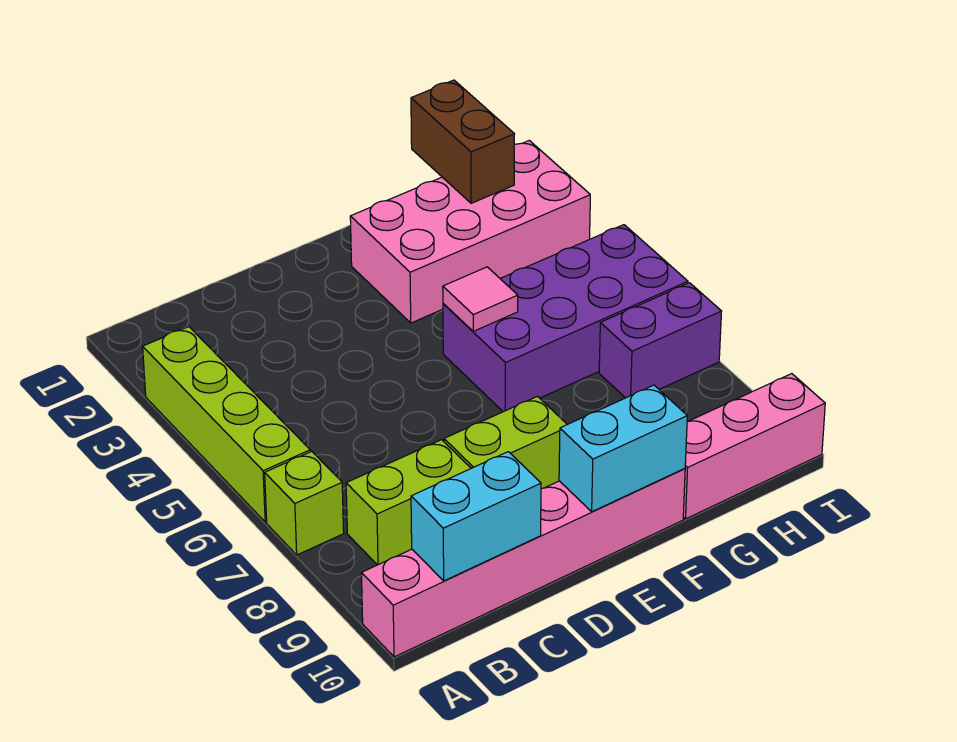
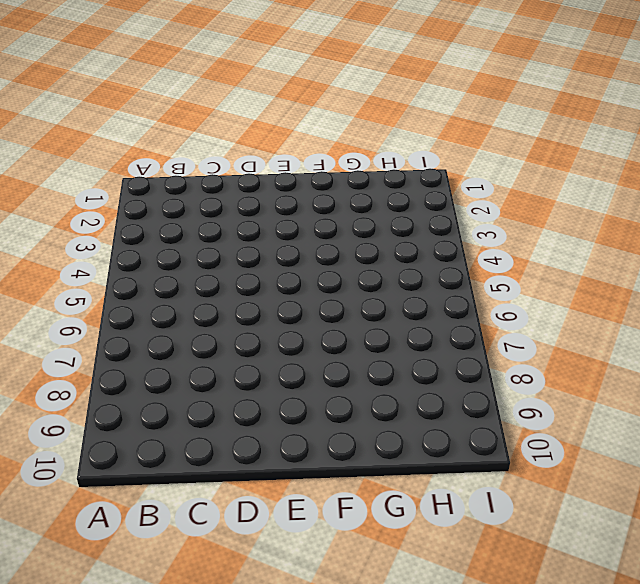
none -> lime brick A3:A6 level 1
none -> lime brick A7 level 1
none -> pink brick A10:F10 level 1

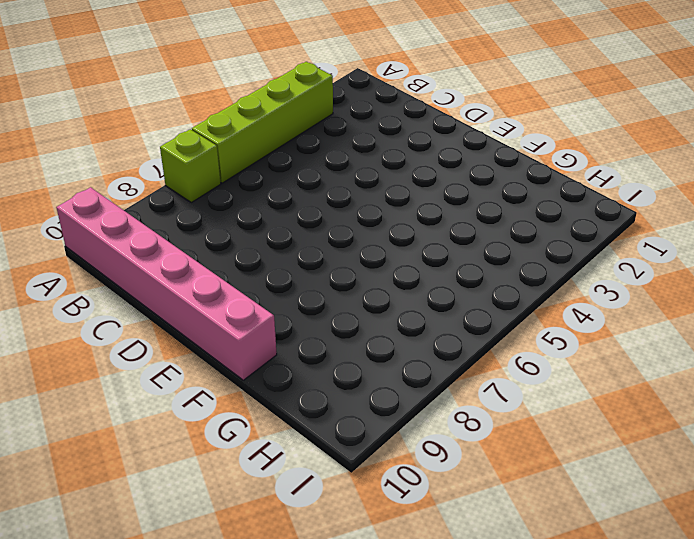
none -> lime brick B8:C8 level 1
none -> lime brick D8:E8 level 1
none -> pink brick F2:I3 level 1

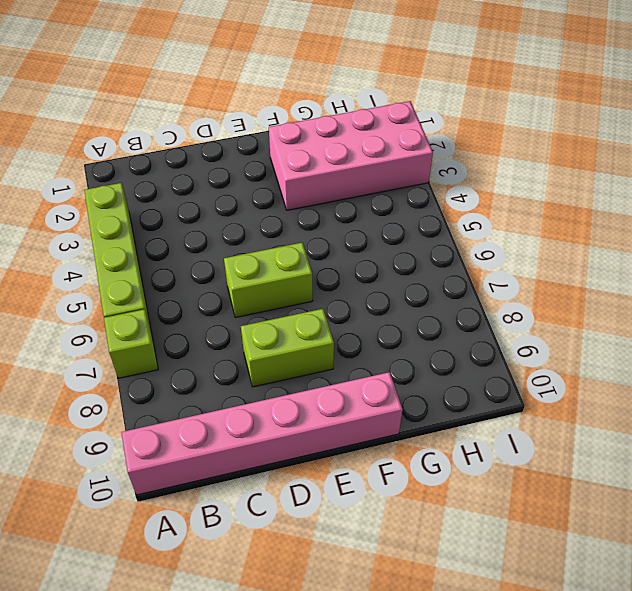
lime brick D6:E6 level 1 -> lime brick B8:C8 level 1
none -> purple brick F5:I6 level 1
none -> pink brick G10:I10 level 1
none -> purple brick H7:I7 level 1

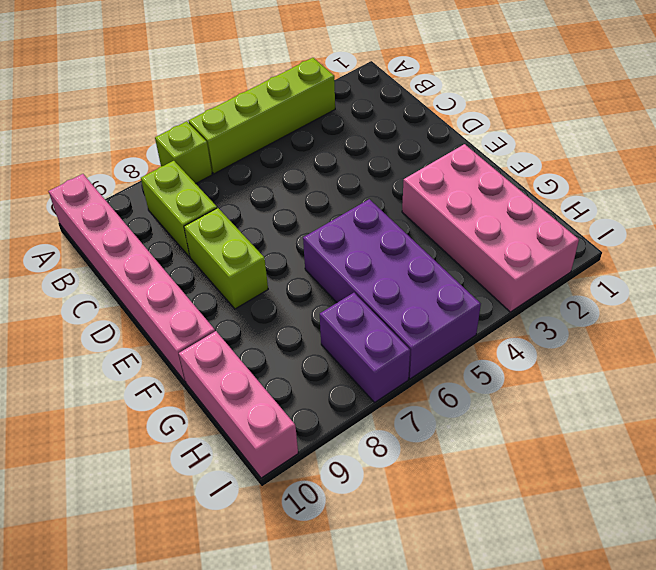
none -> cyan brick B10:C10 level 2
none -> cyan brick E10:F10 level 2
none -> pink tile F5 level 2

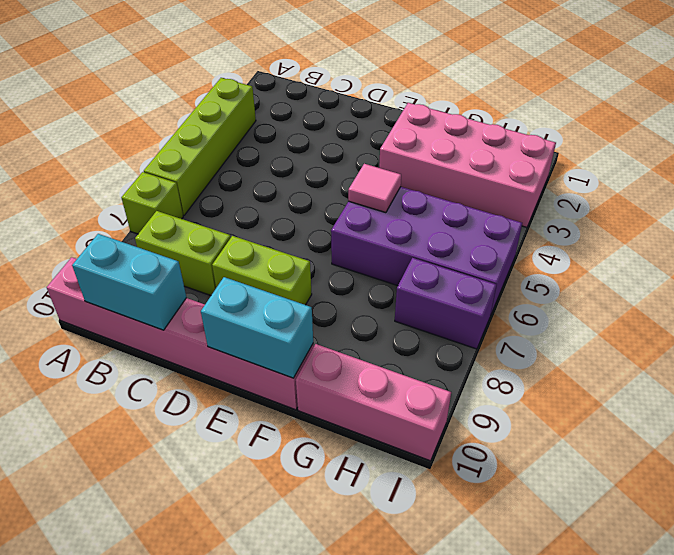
none -> brown brick H1:H2 level 2

